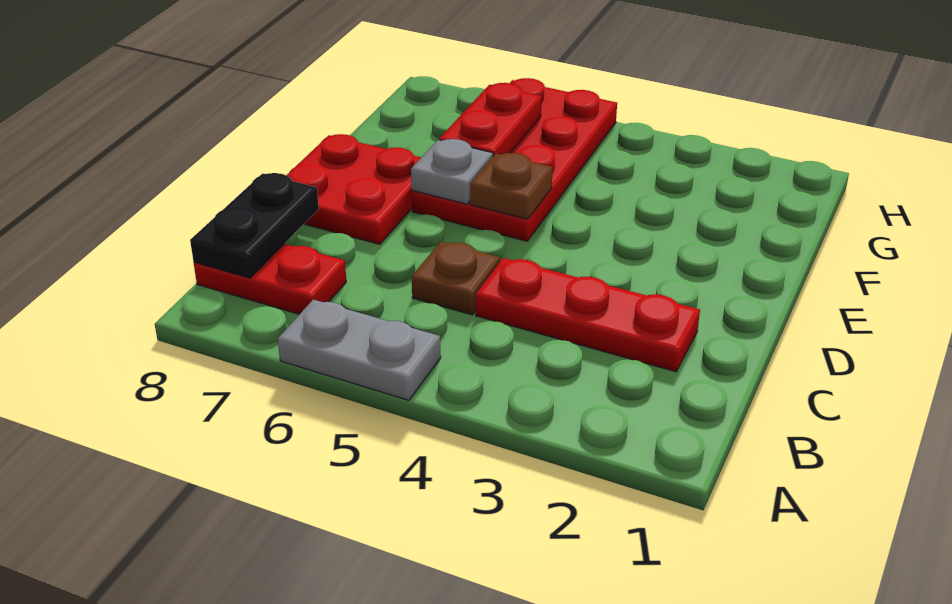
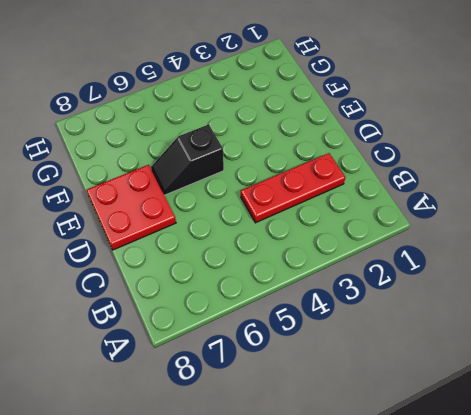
black slope E5:E6 level 1 top 5 -> red plate E5:H6 level 1
none -> grey plate A5:A6 level 1
none -> red plate B7:B8 level 1

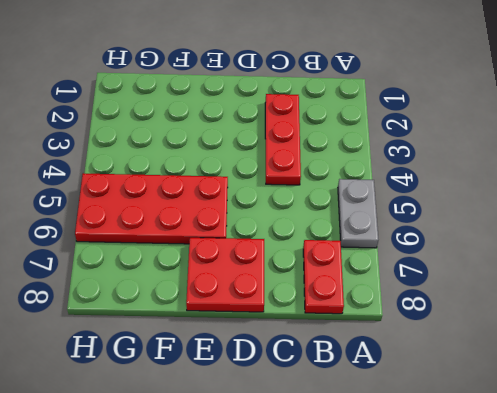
none -> brown plate C5 level 1
none -> black plate B8:C8 level 2

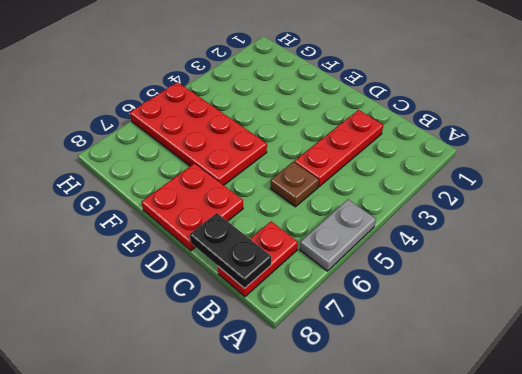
none -> brown plate E5 level 2
none -> grey plate E6 level 2

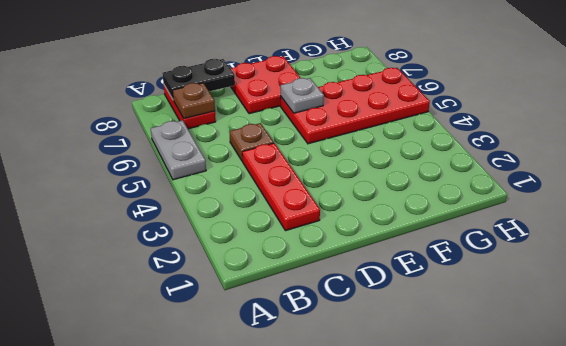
brown plate B7 level 2 -> brown plate E5 level 2
none -> red plate F6:G6 level 2

